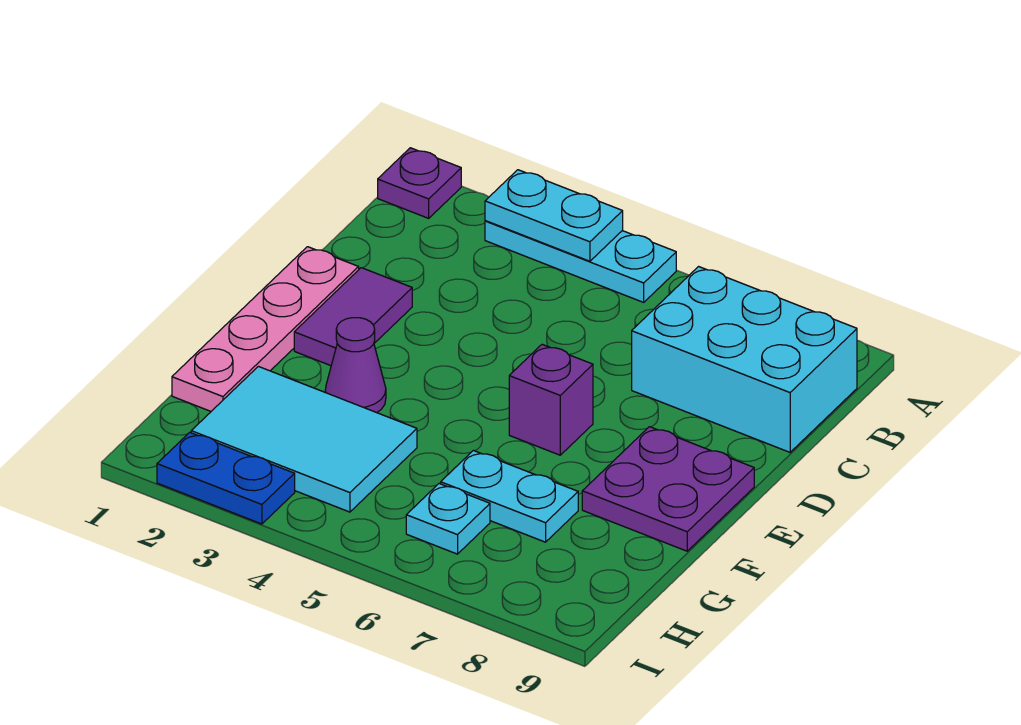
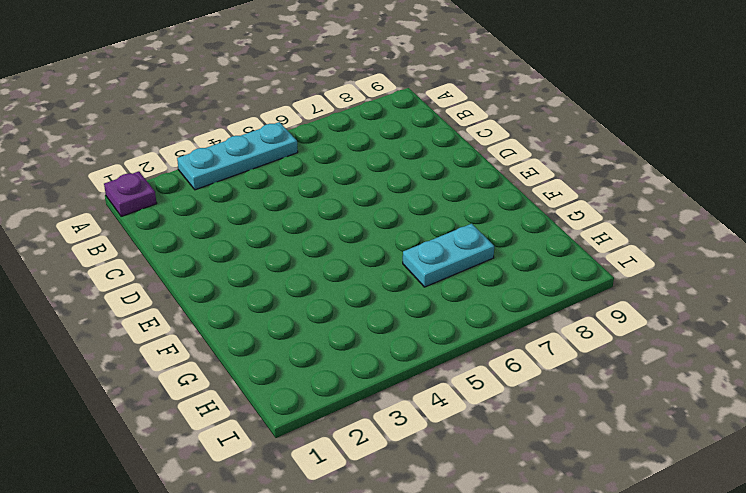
none -> cyan brick B7:C9 level 1
none -> pink plate D1:G1 level 1
none -> purple tile D2:E2 level 1

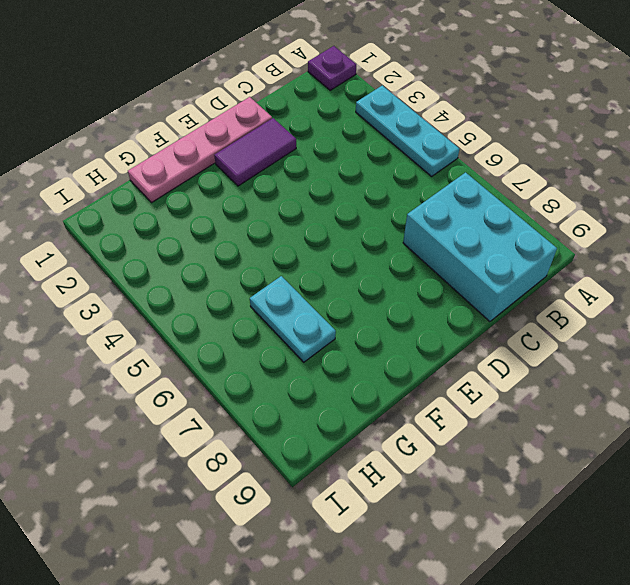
none -> purple brick E6 level 1
none -> purple plate E8:F9 level 1
none -> purple cone F3 level 1

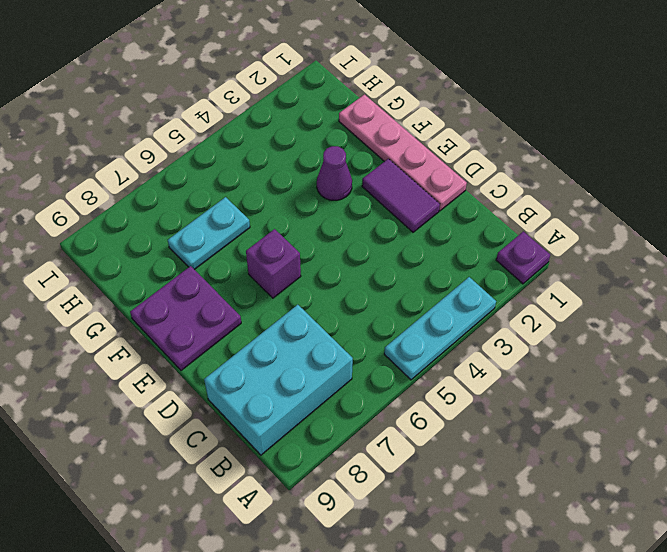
none -> cyan tile G2:H4 level 1
none -> cyan plate H6 level 1
none -> blue plate I2:I3 level 1

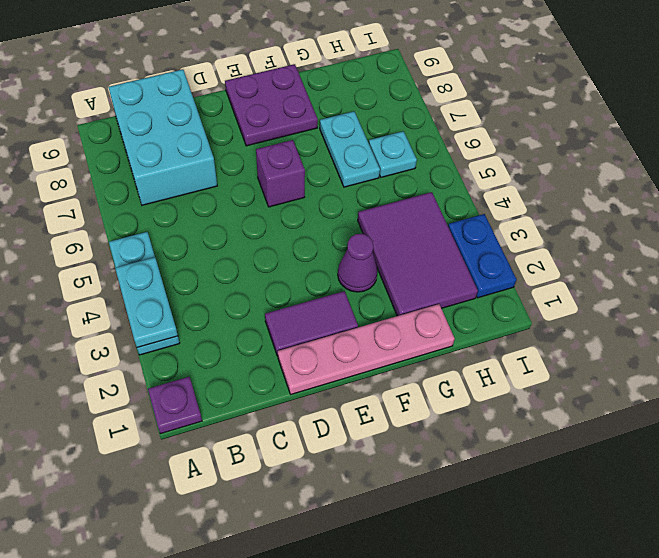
purple tile G2:H4 level 1 -> cyan tile G2:H4 level 1

